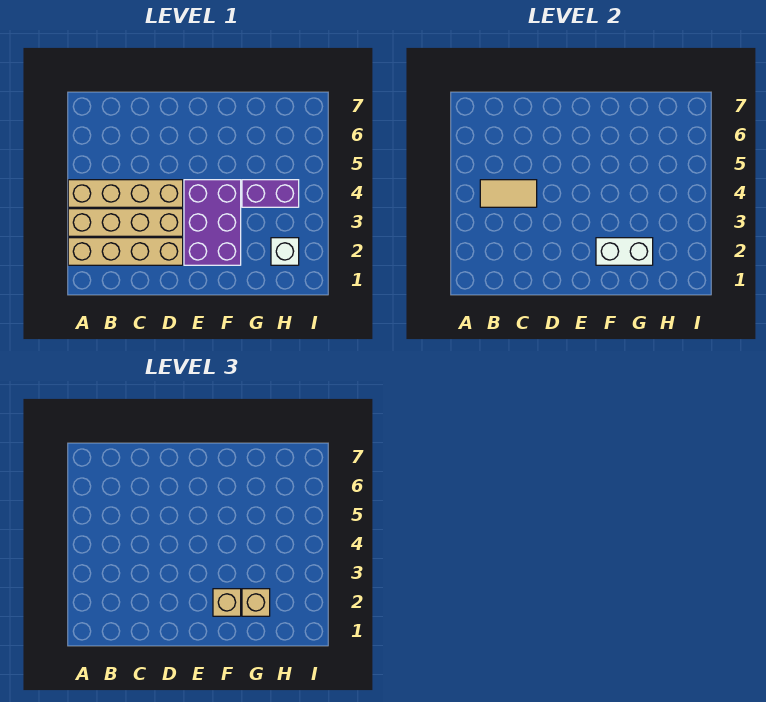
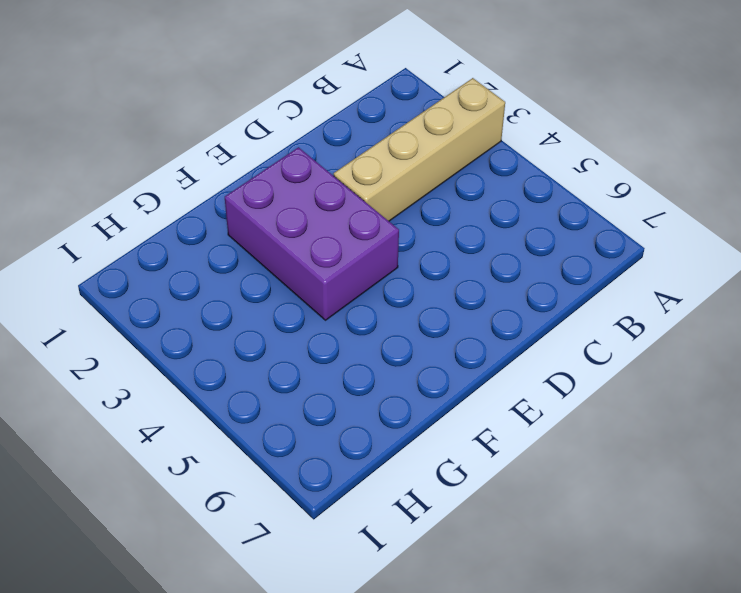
none -> tan brick A2:D2 level 1
none -> tan brick A4:D4 level 1

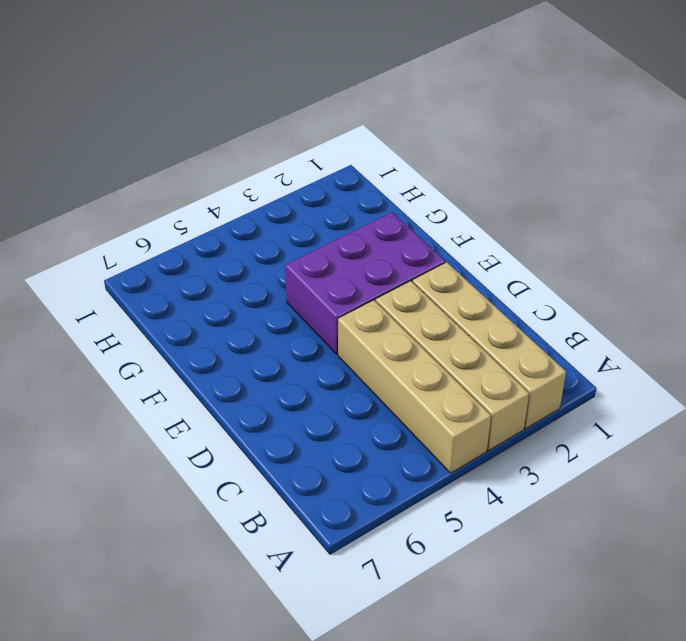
none -> purple brick G4:H4 level 1
none -> white brick H2 level 1

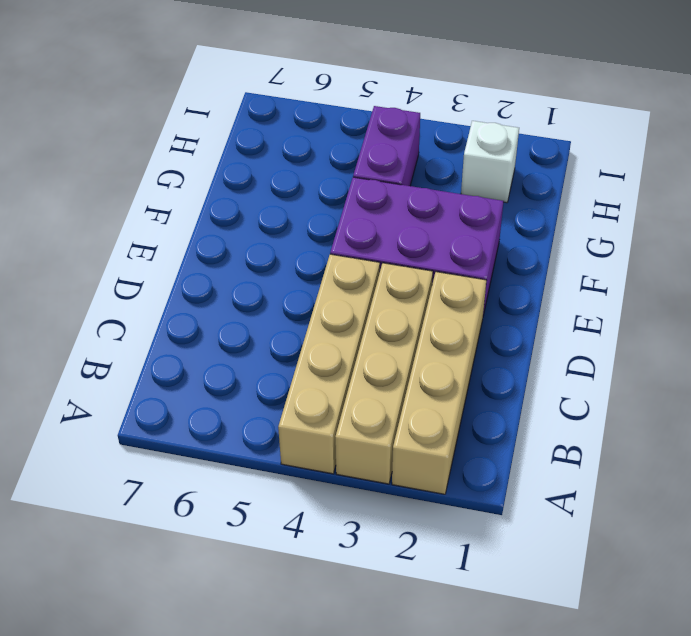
none -> tan tile B4:C4 level 2
none -> white brick F2:G2 level 2

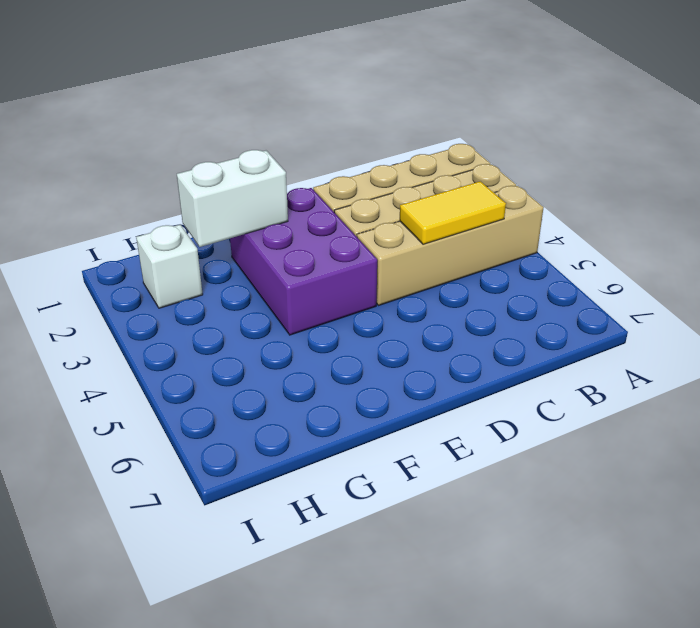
yellow tile B4:C4 level 2 -> tan tile B4:C4 level 2
none -> purple brick G4:H4 level 1
none -> tan brick F2 level 3

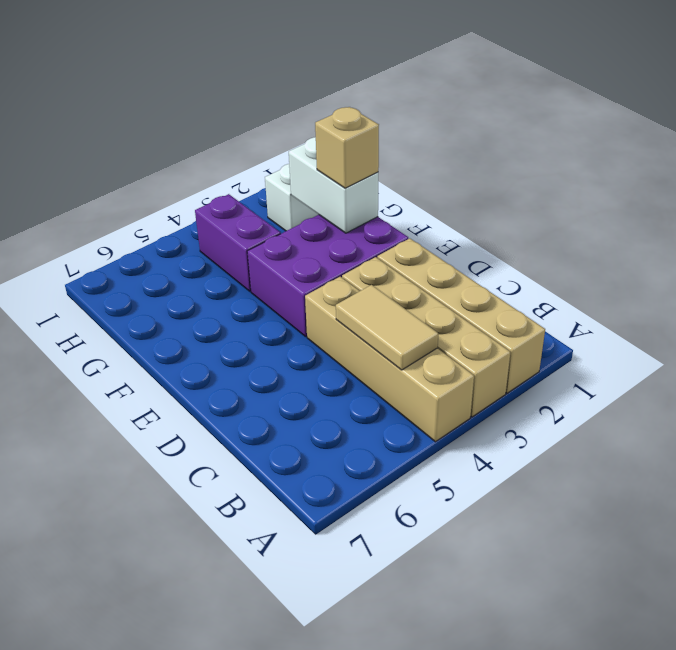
none -> tan brick G2 level 3

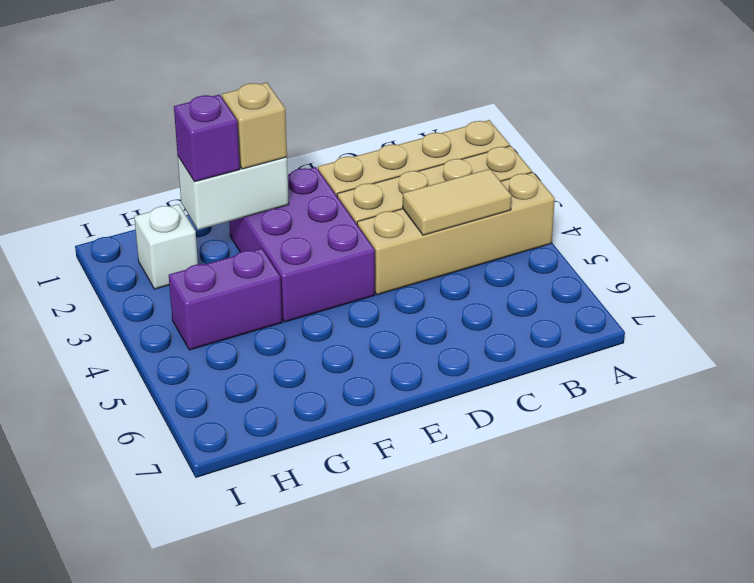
purple brick G2 level 3 -> tan brick G2 level 3

